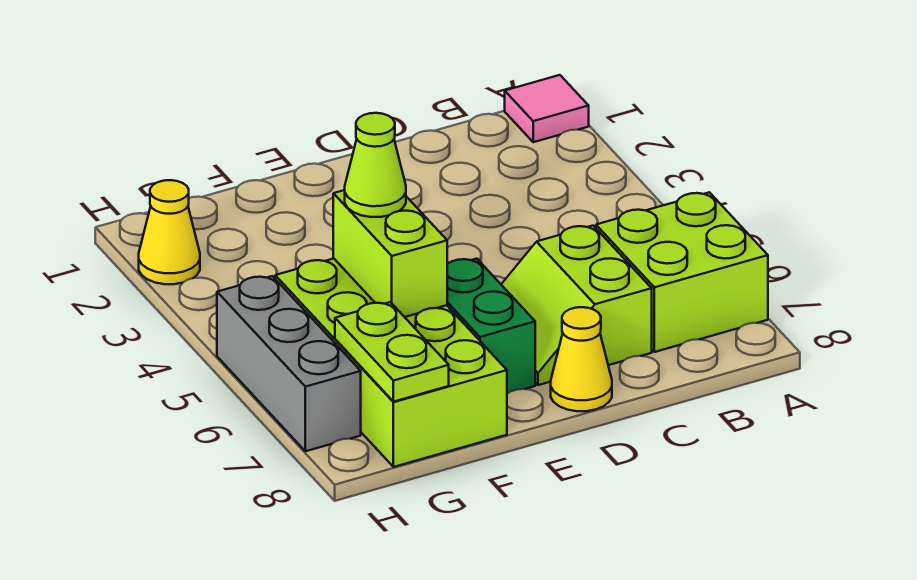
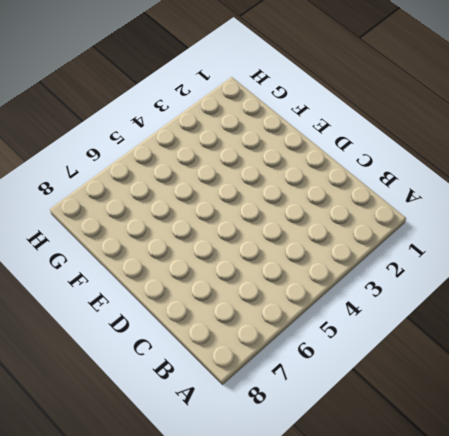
none -> pink tile A1 level 1
none -> lime brick A6:B7 level 1

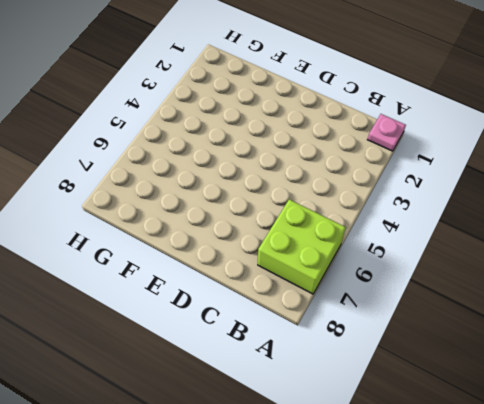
pink plate A1 level 1 -> pink tile A1 level 1
none -> lime slope C6:D7 level 1 top C
none -> yellow cone D8 level 1

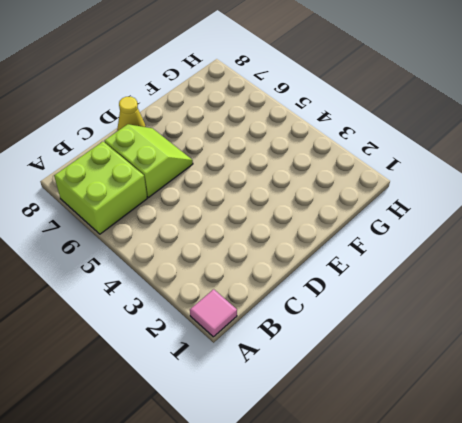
none -> green brick E6:E7 level 1
none -> lime brick F5:G8 level 1

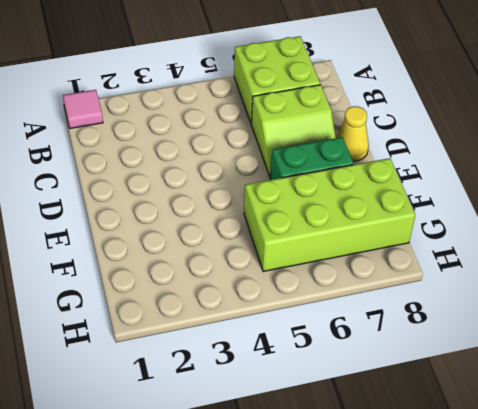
none -> yellow cone H2 level 1
none -> grey brick H5:H7 level 1

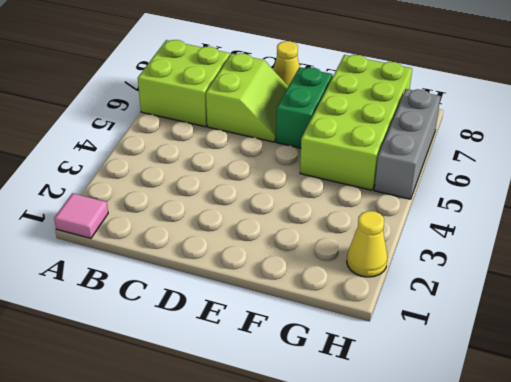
none -> lime brick F5:F6 level 2
none -> lime plate G7:G8 level 2

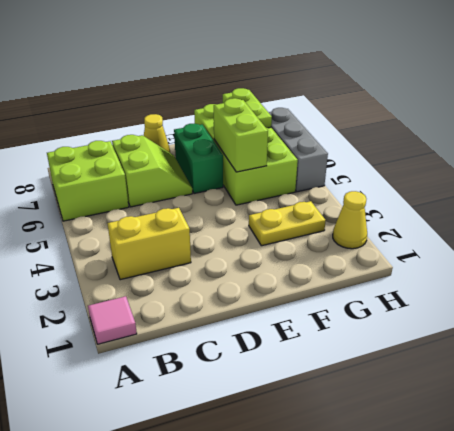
yellow brick B3:C3 level 1 -> none
yellow plate F3:G3 level 1 -> none
none -> lime cone F5 level 3

